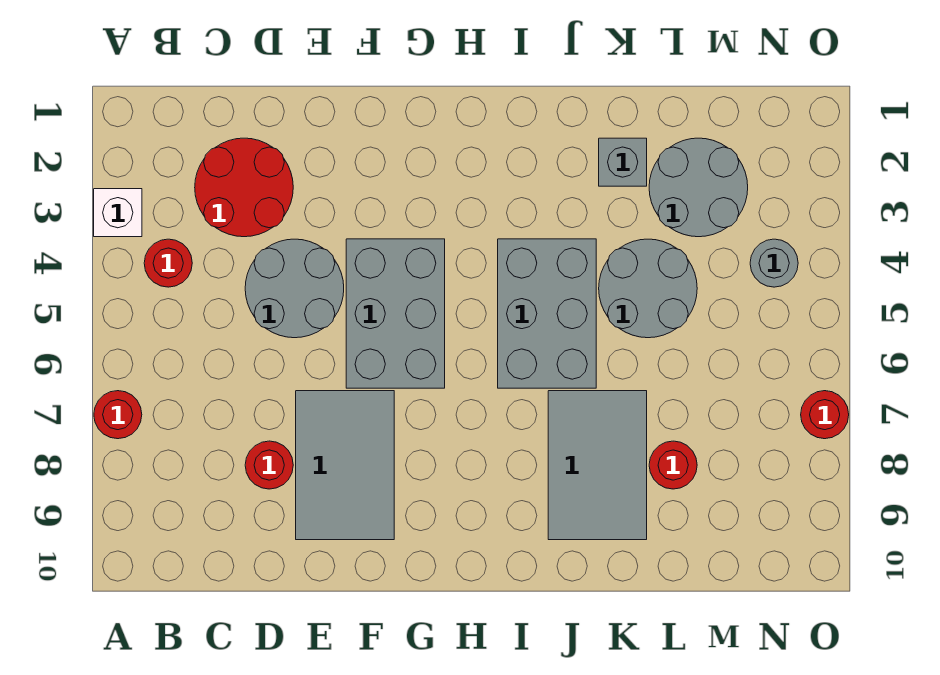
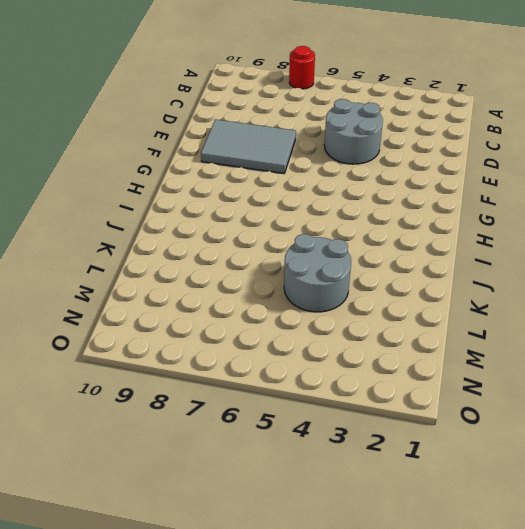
none -> white brick A3 level 1
none -> red round brick B4 level 1
none -> red round brick C2:D3 level 1

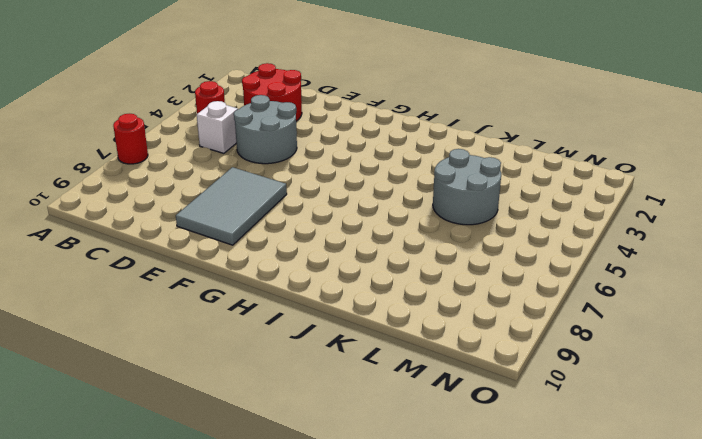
white brick C5 level 1 -> white brick A3 level 1
none -> red round brick D8 level 1
none -> grey brick F4:G6 level 1
none -> grey brick I4:J6 level 1

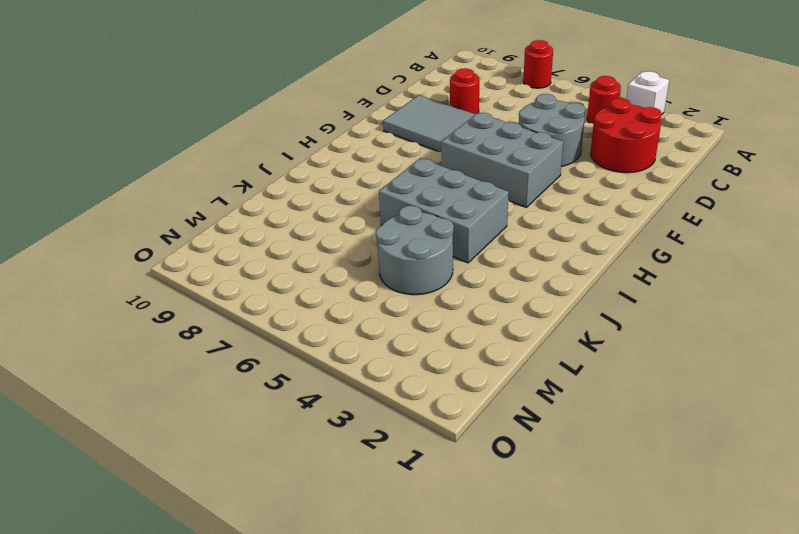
none -> grey tile J7:K9 level 1
none -> grey brick K2 level 1
none -> grey round brick L2:M3 level 1

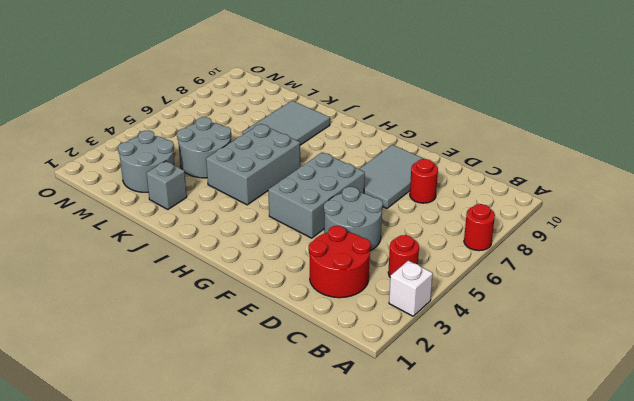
none -> red round brick L8 level 1
none -> grey round brick N4 level 1
none -> red round brick O7 level 1

